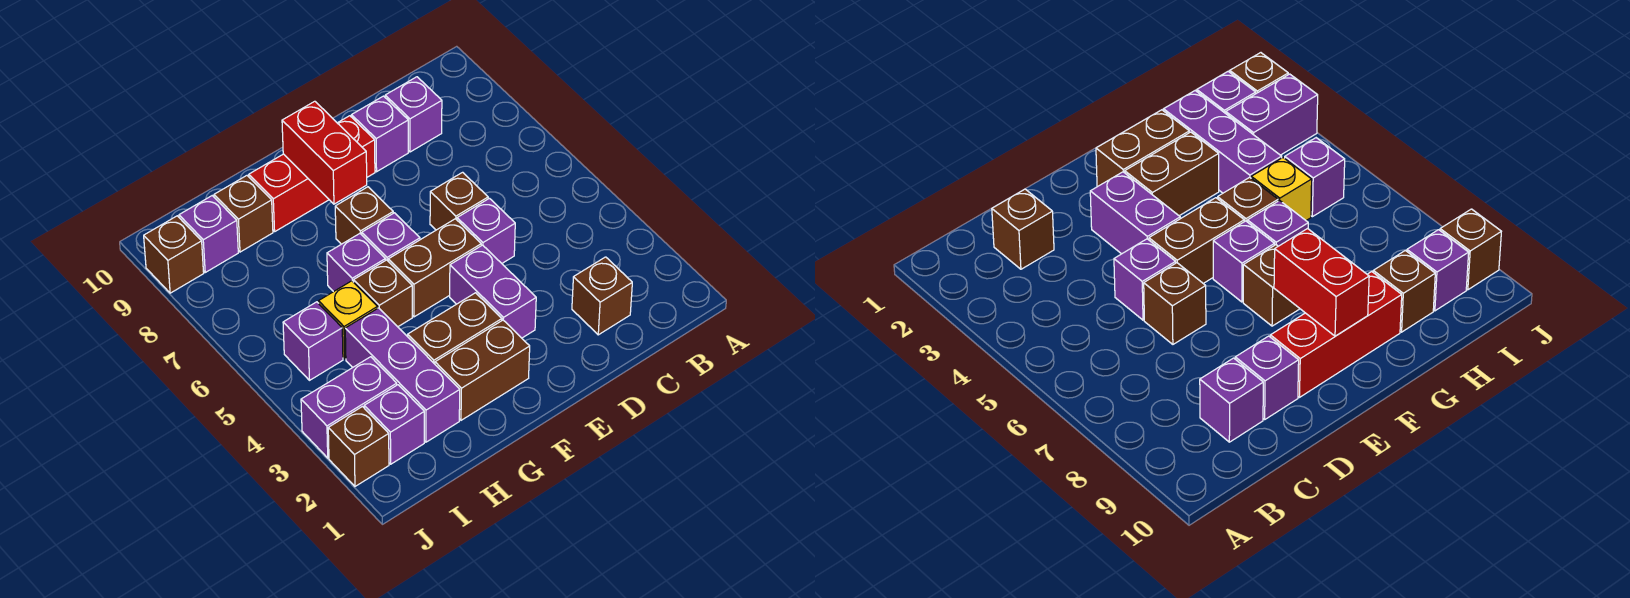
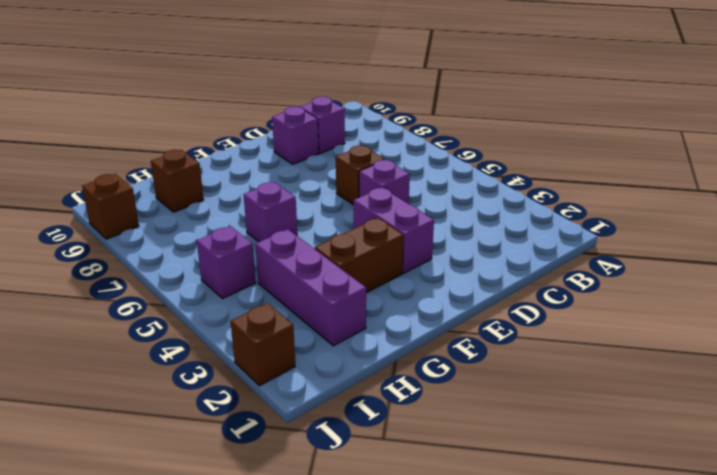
none -> brown brick C2 level 1
none -> brown brick E5:F5 level 1
none -> red brick E9:G9 level 1

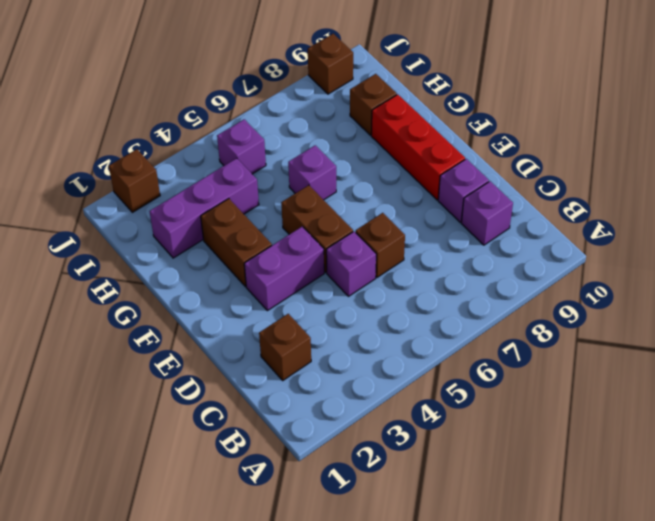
none -> brown brick F2:G2 level 1
none -> purple brick F6 level 1
none -> brown brick F7 level 1

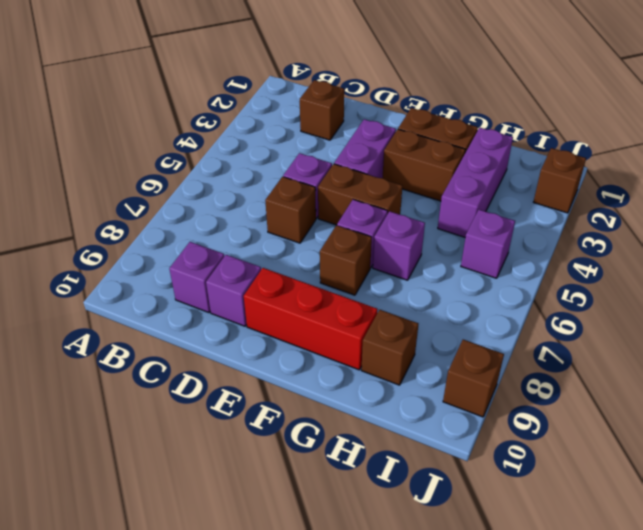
none -> brown brick G5 level 1
none -> yellow brick H5 level 1
none -> purple brick I2 level 1

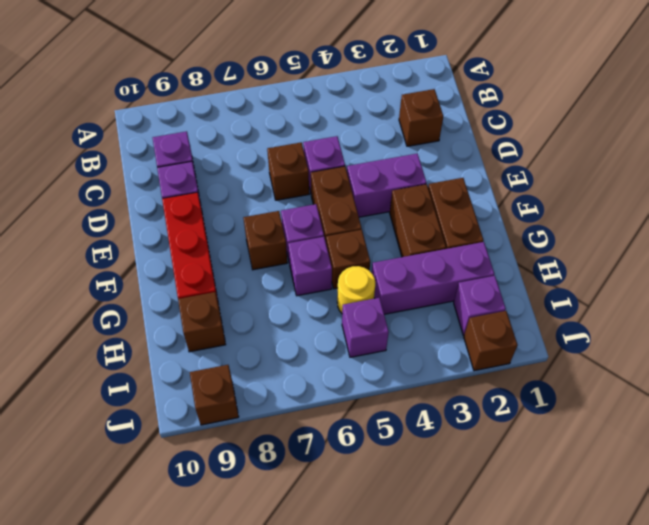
yellow round brick H5 level 1 -> yellow brick H5 level 1
none -> purple brick I3:J3 level 1
none -> purple brick I9 level 1
none -> red brick F8:F9 level 2

